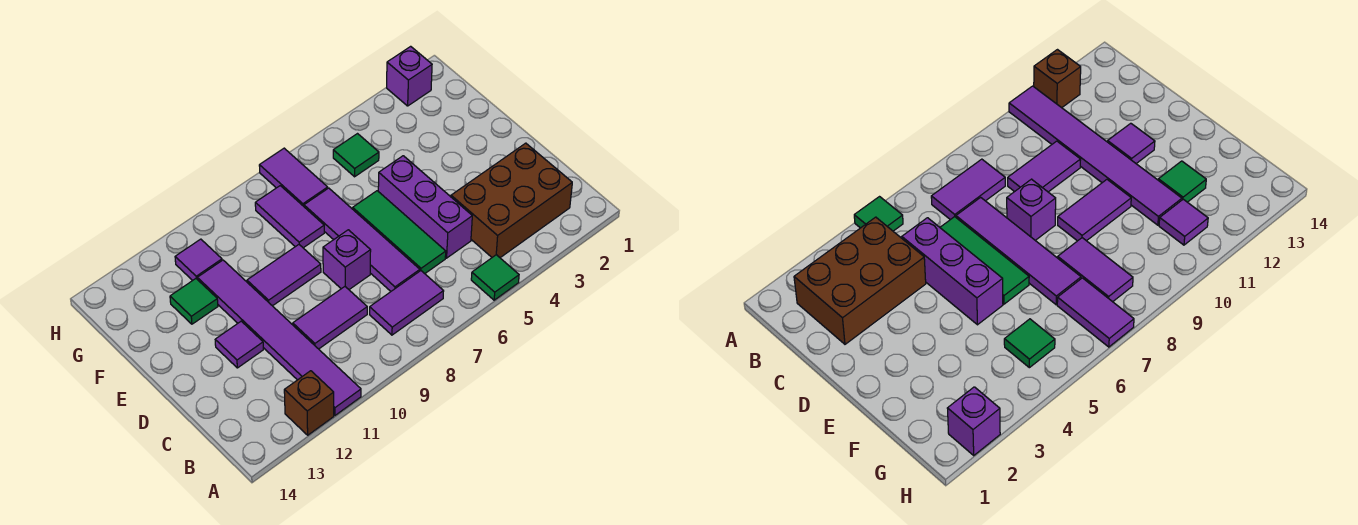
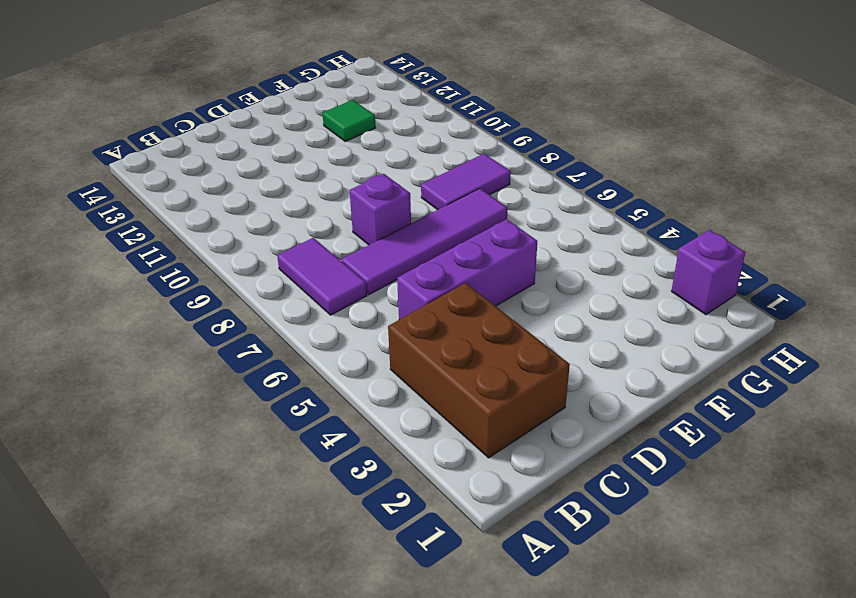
none -> green tile A5 level 1
none -> purple tile A11:F11 level 1
none -> brown brick A12 level 1

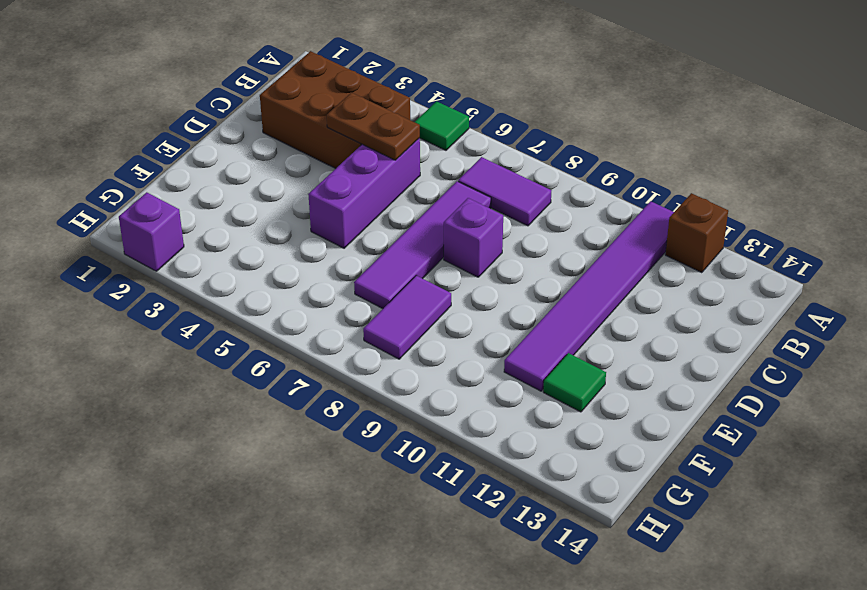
brown plate C4:C5 level 2 -> none
none -> green tile C6:E6 level 1
none -> purple tile C9:C10 level 1
none -> purple tile D12 level 1

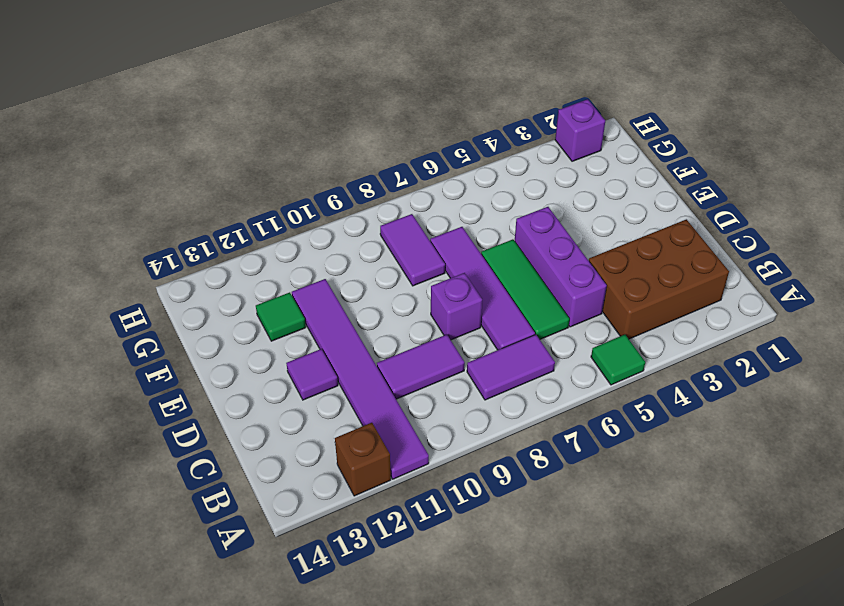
none -> purple tile E9:E10 level 1
none -> green tile G5 level 1
none -> purple tile G7:H7 level 1

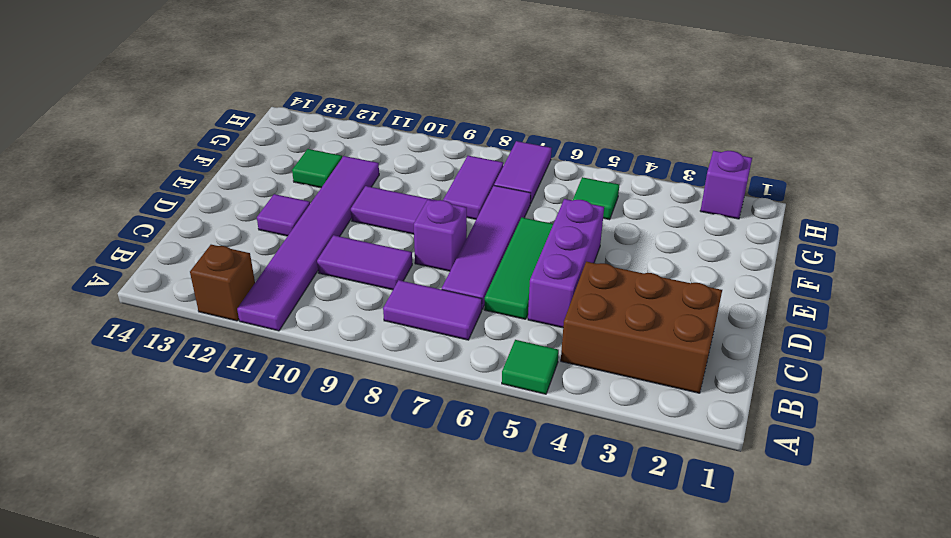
none -> purple tile G11 level 1

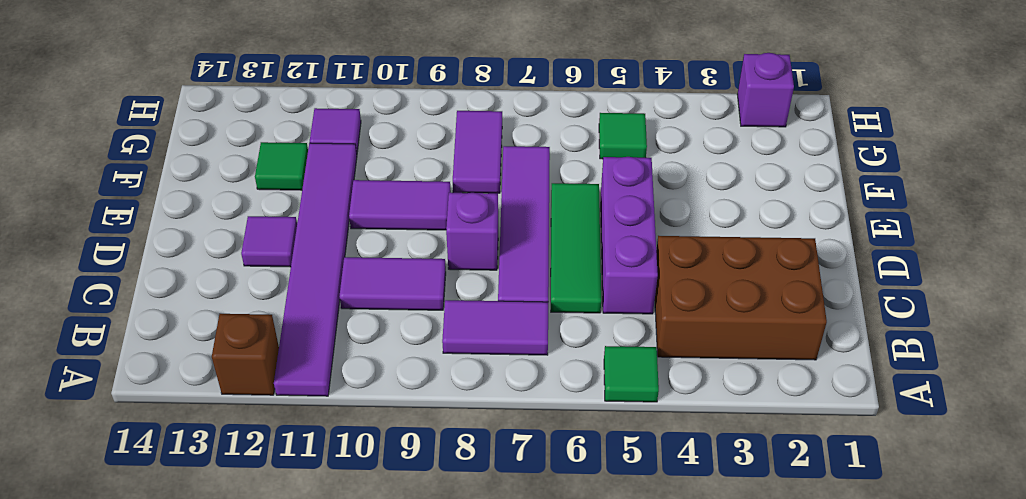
none -> purple tile G7:H7 level 1

